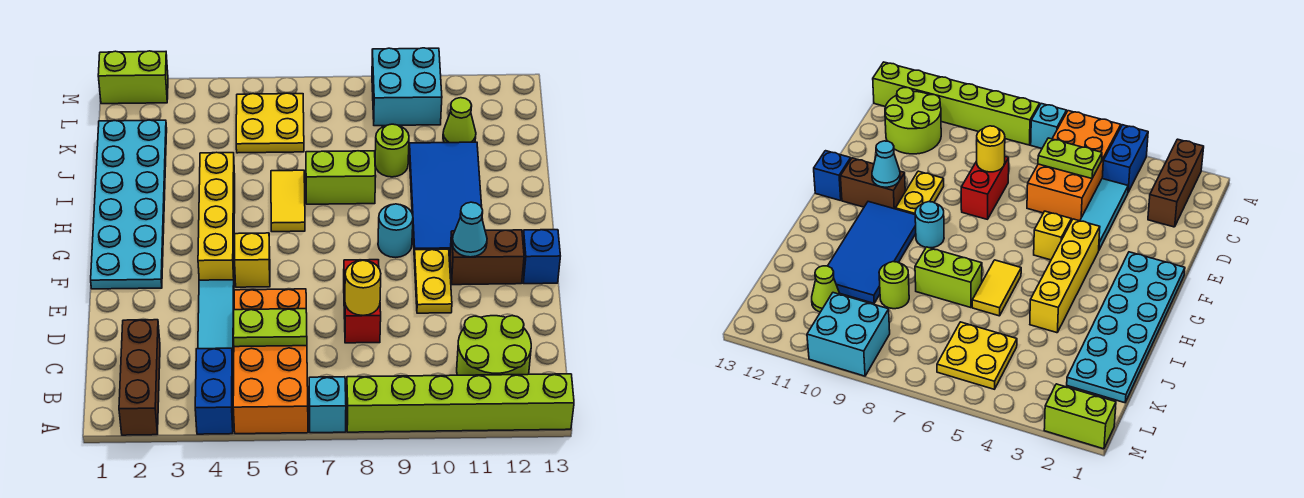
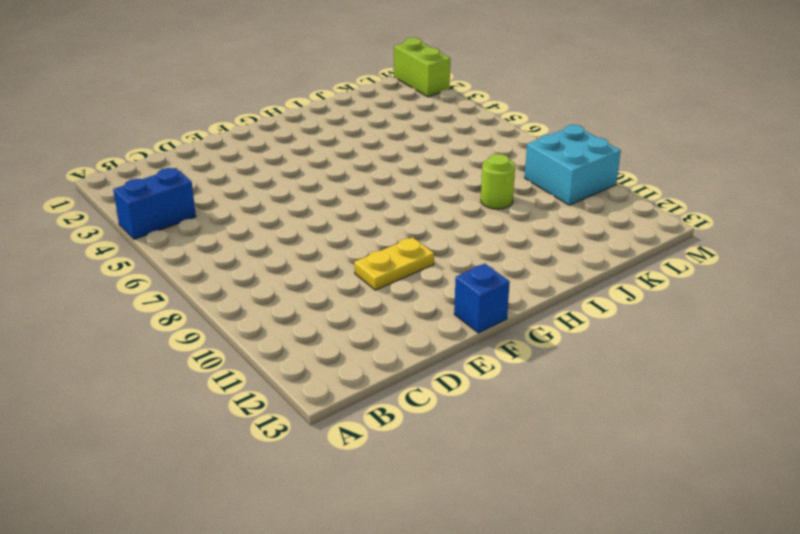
none -> brown brick A2:C2 level 1
none -> orange brick A5:D6 level 1
none -> cyan brick A7 level 1

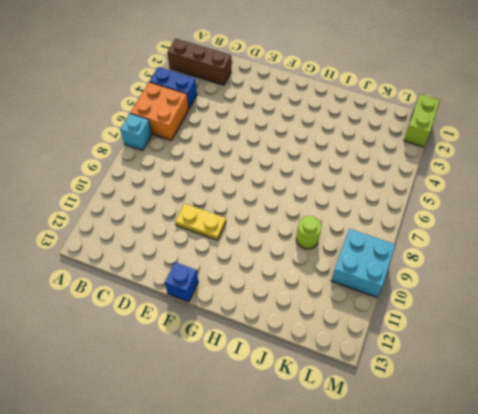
orange brick A5:B6 level 1 -> orange brick A5:D6 level 1
none -> lime brick A8:A13 level 1
none -> lime round brick B11:C12 level 1
none -> cyan tile C4:E4 level 1

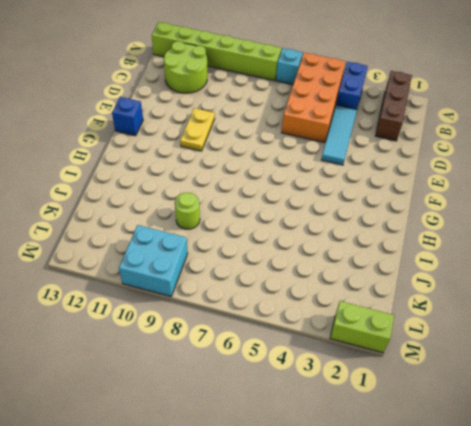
none -> red brick D8:E8 level 1
none -> cyan plate F1:K2 level 1
none -> yellow brick F4:I4 level 1

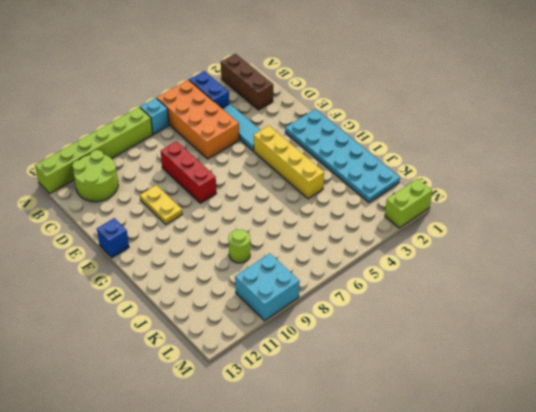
red brick D8:F8 level 1 -> red brick D8:E8 level 1
none -> yellow brick F5 level 1
none -> brown brick F11:F12 level 1
none -> cyan round brick G9 level 1

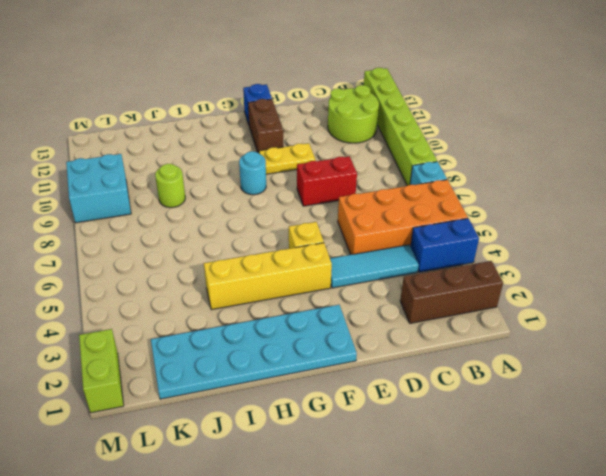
none -> blue tile G10:J11 level 1
none -> yellow tile H6:I6 level 1
none -> lime brick I7:I8 level 1

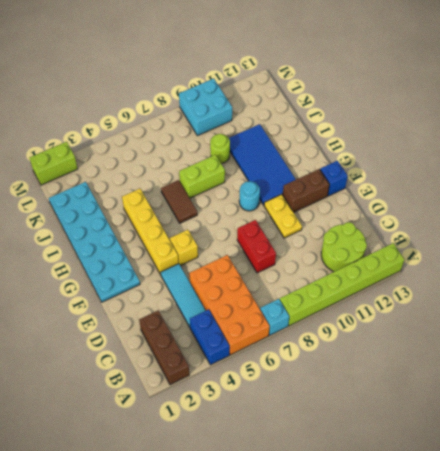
brown tile H6:I6 level 1 -> yellow tile H6:I6 level 1
none -> yellow plate K5:L6 level 1
none -> lime cone K11 level 1
none -> lime plate C5:C6 level 2

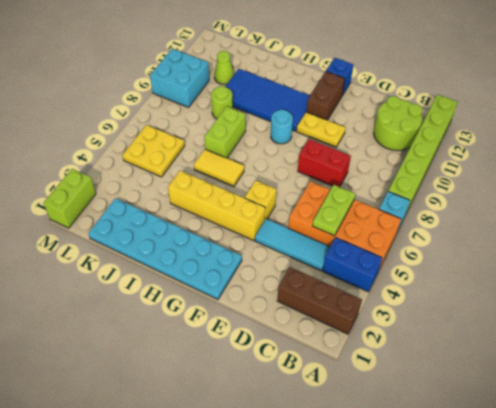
none -> yellow round brick D8 level 2
none -> cyan cone F11 level 2

